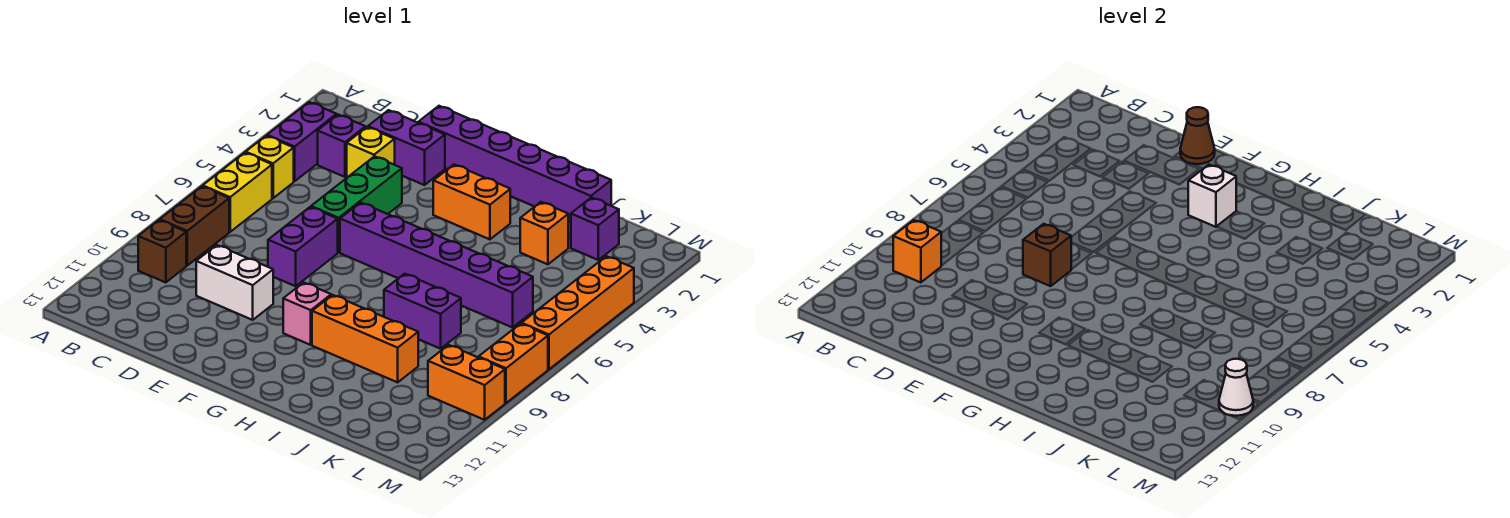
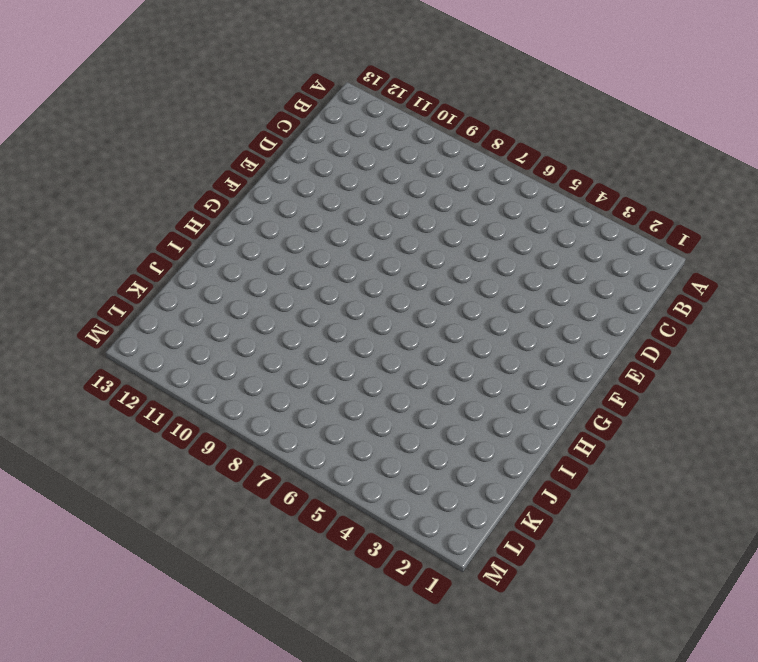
none -> purple brick B3:B4 level 1
none -> yellow brick B5 level 1
none -> yellow brick B6:B7 level 1

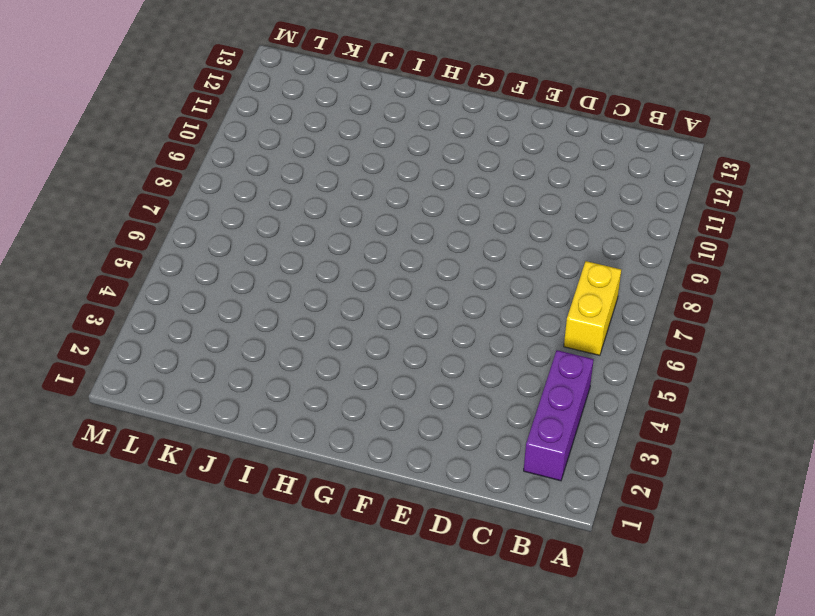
purple brick B2:B4 level 1 -> purple brick B3:B4 level 1
none -> yellow brick B5 level 1
none -> brown brick B8:B9 level 1
none -> brown brick B10 level 1

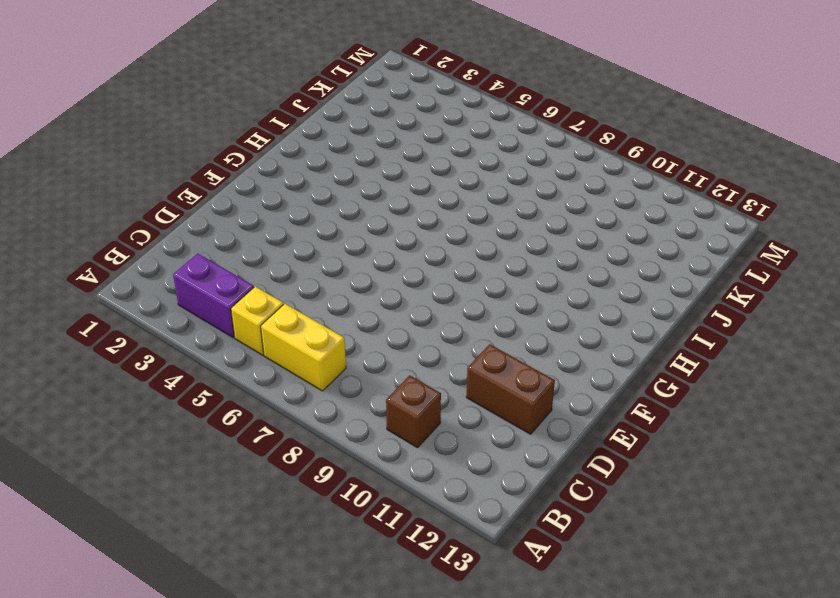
brown brick D11:D12 level 1 -> brown brick B8:B9 level 1
none -> purple brick C3 level 1
none -> purple brick D2:E2 level 1
none -> yellow brick D3 level 1

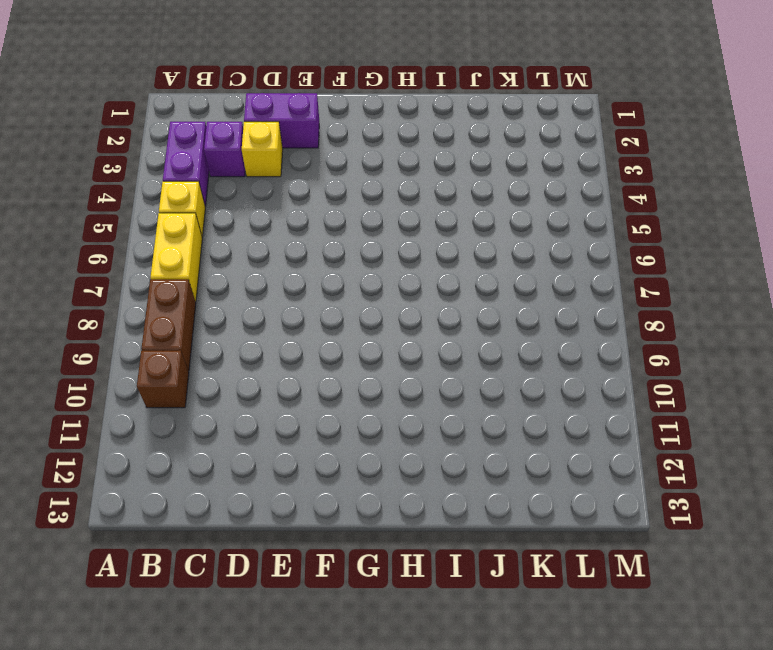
none -> white brick D10:E10 level 1
none -> purple brick E1:J1 level 1
none -> green brick E4:E6 level 1

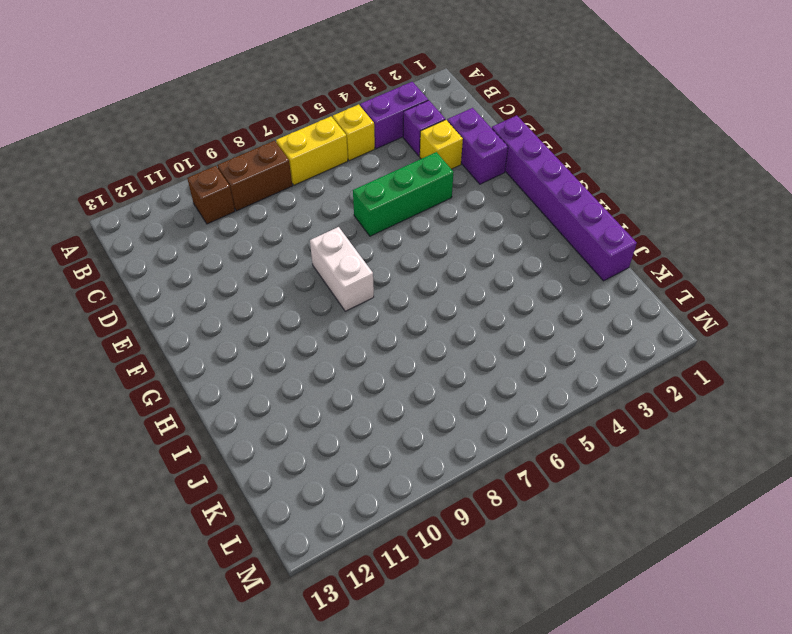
white brick F8:G8 level 1 -> white brick D10:E10 level 1
none -> purple brick E7:E8 level 1
none -> purple brick F6:K6 level 1
none -> orange brick G3:H3 level 1

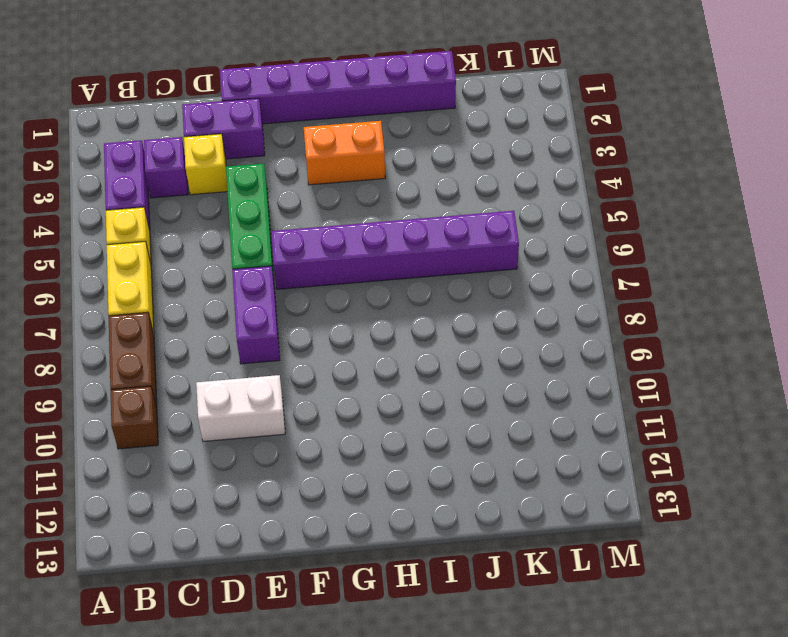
none -> pink brick G10 level 1
none -> orange brick H10:J10 level 1
none -> purple brick I8:J8 level 1

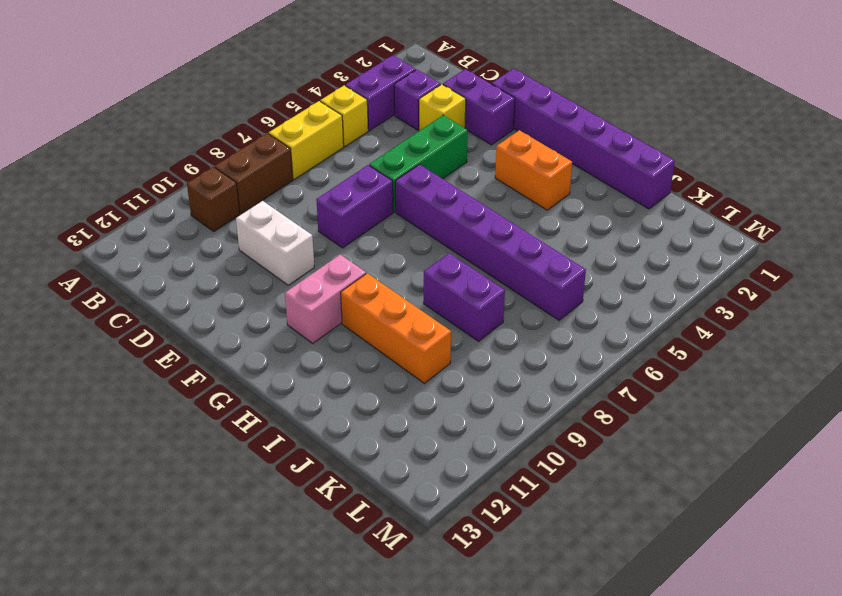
pink brick G10:G11 level 1 -> pink brick G10 level 1
none -> orange brick J3 level 1
none -> purple brick K2 level 1
none -> orange brick L10:M10 level 1

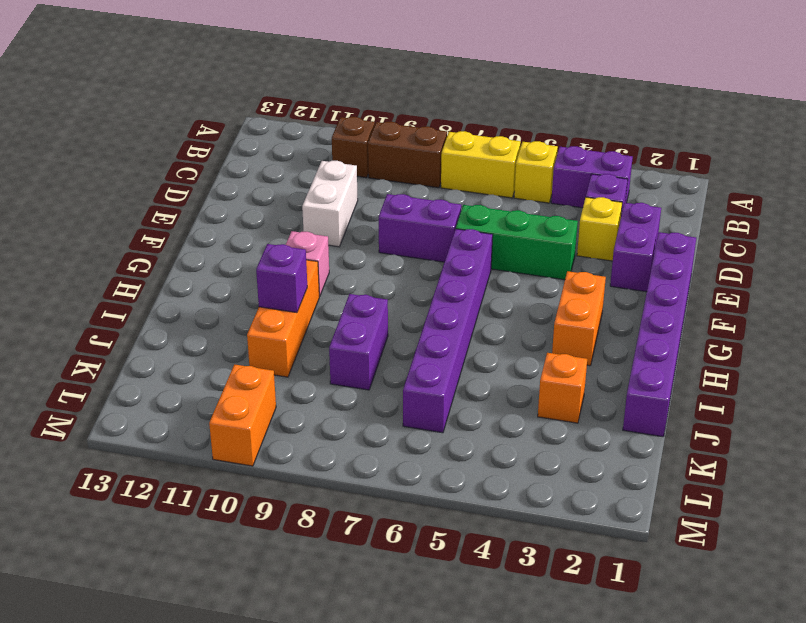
purple brick I10 level 2 -> purple brick K2 level 1
none -> orange brick M4:M7 level 1
none -> orange brick M8:M9 level 1
none -> orange brick B10 level 2

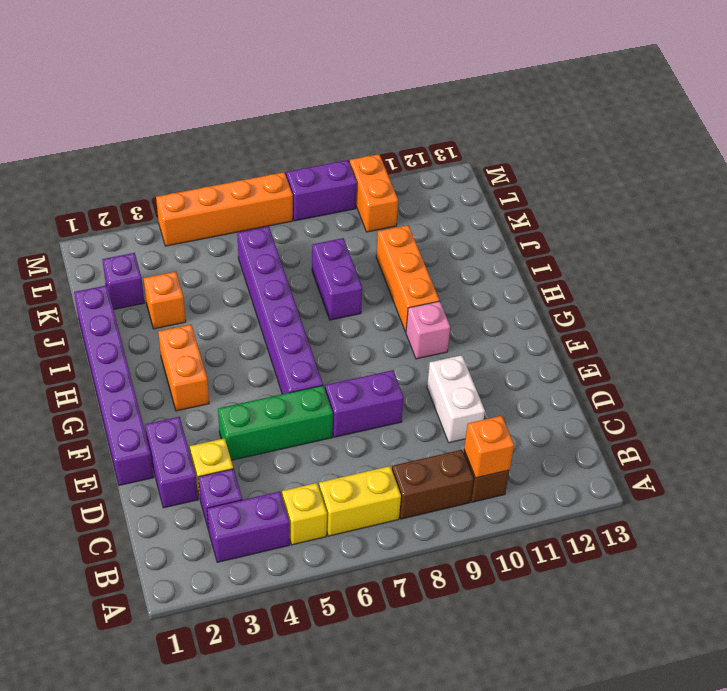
purple brick M8:M9 level 1 -> orange brick M8:M9 level 1
none -> brown cone E1 level 2
none -> brown brick E8 level 2
none -> white brick G3 level 2

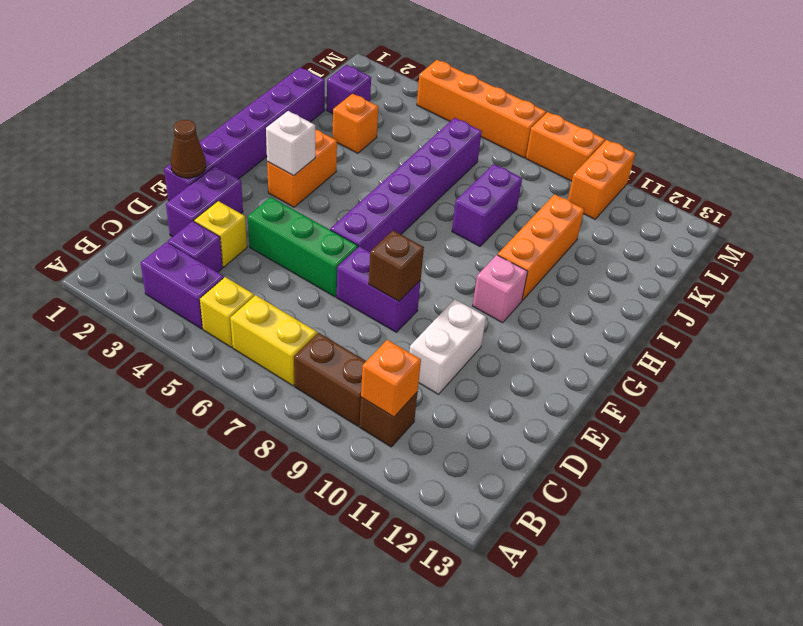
none -> white cone M10 level 2

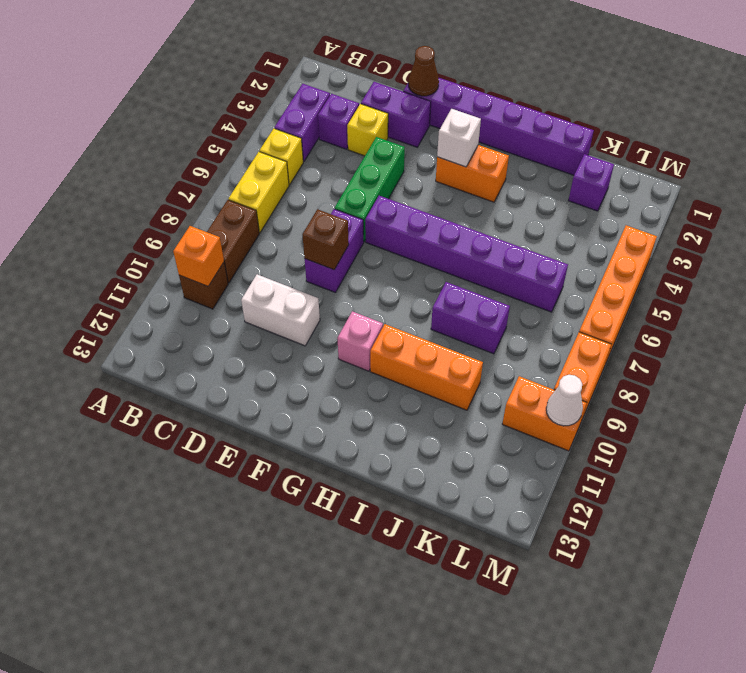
none -> orange brick J3 level 1

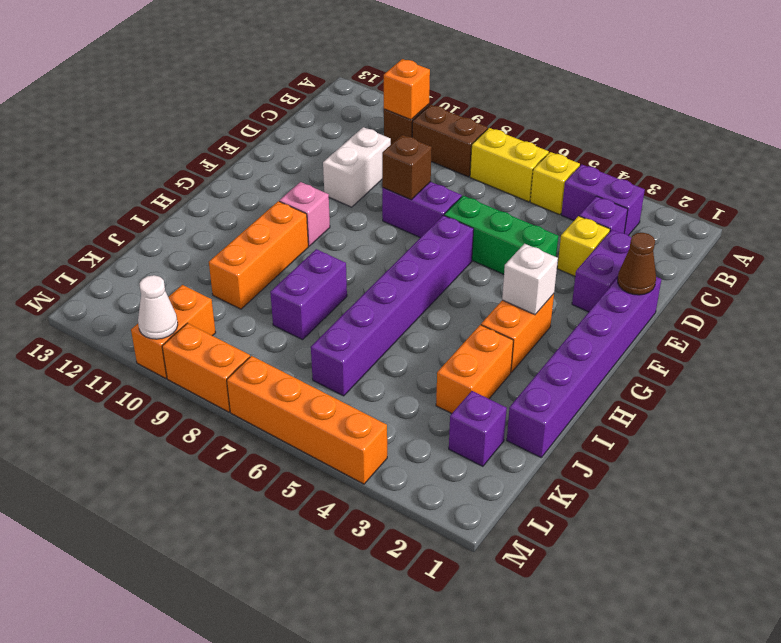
orange brick I3:J3 level 1 -> orange brick J3 level 1

